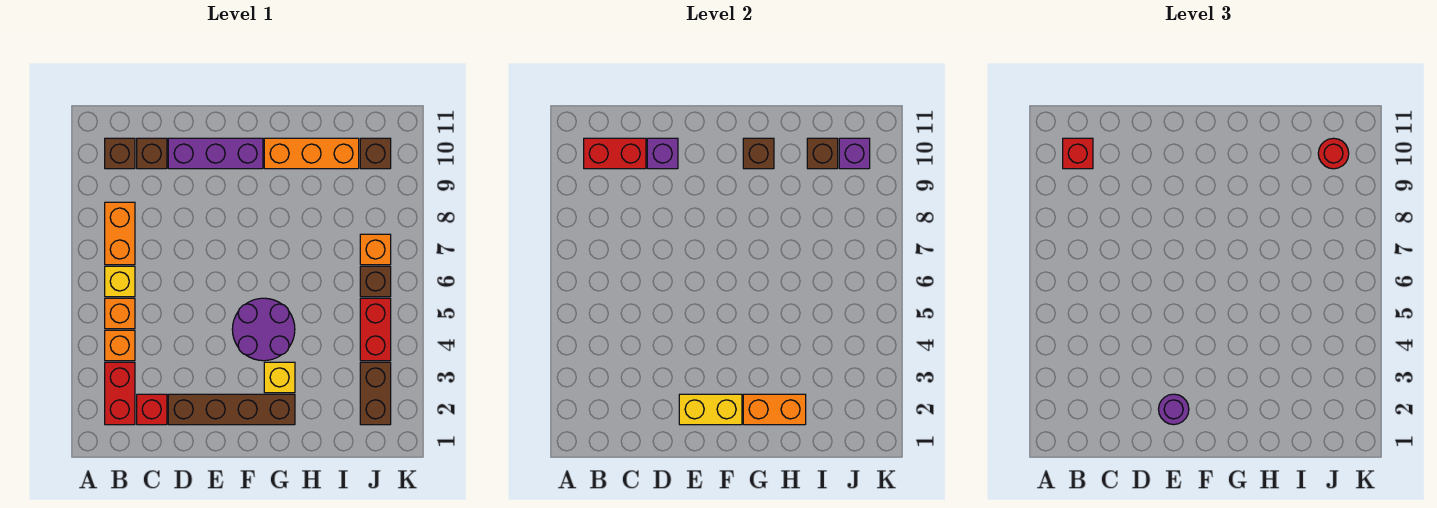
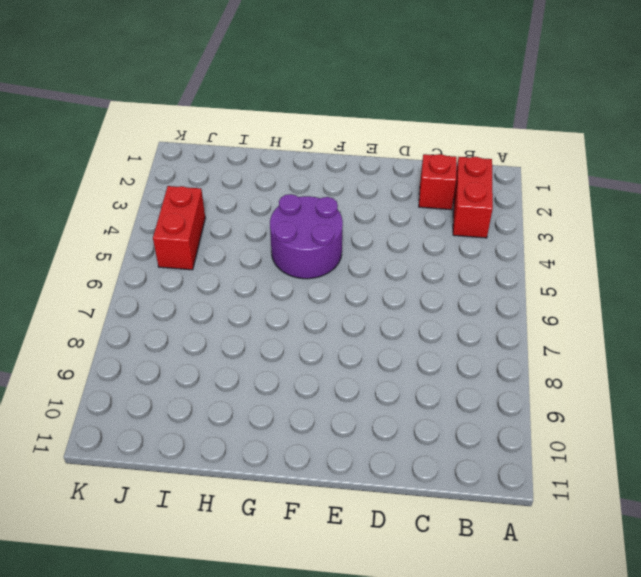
none -> orange brick B4 level 1
none -> orange brick B5 level 1
none -> yellow brick B6 level 1

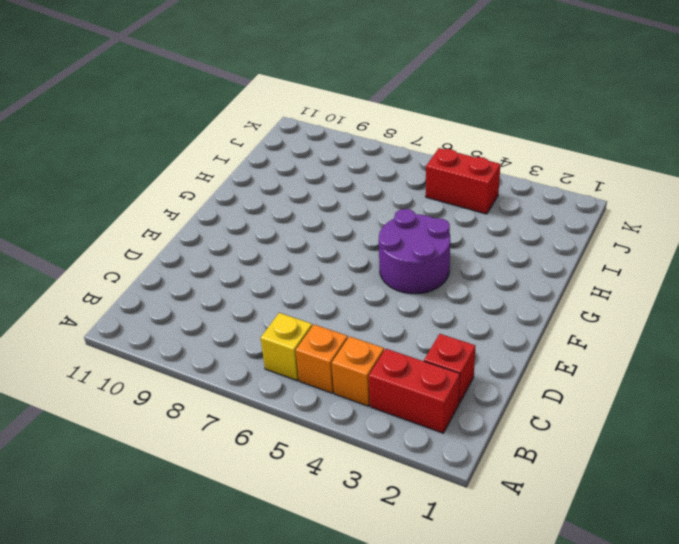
none -> orange brick B7:B8 level 1
none -> brown brick B10 level 1
none -> brown brick C10 level 1

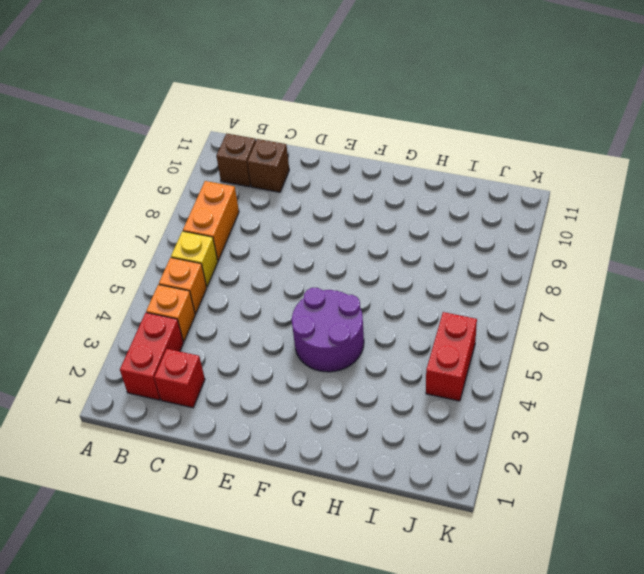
none -> brown brick D2:G2 level 1
none -> purple brick D10:F10 level 1
none -> yellow brick G3 level 1

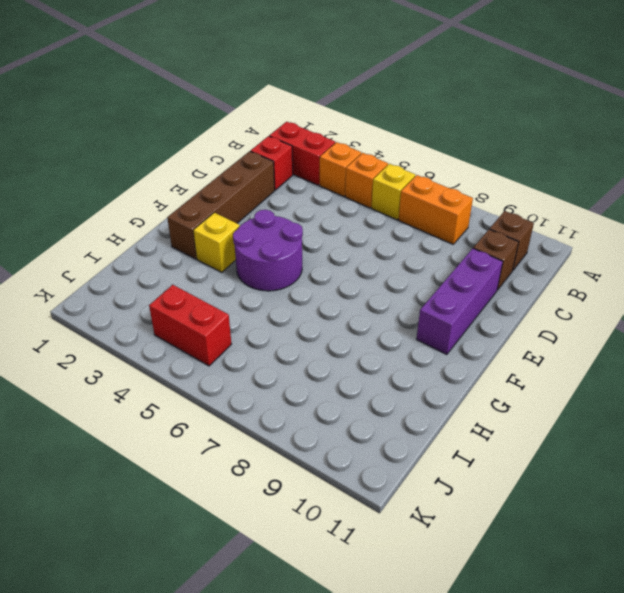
none -> orange brick G10:I10 level 1
none -> brown brick J2:J3 level 1
none -> brown brick J6 level 1

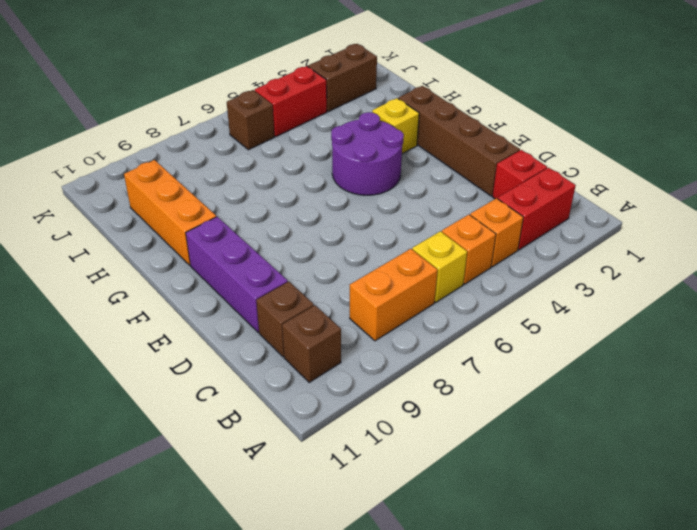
none -> orange brick J7 level 1
none -> brown brick J10 level 1
none -> red brick B10:C10 level 2

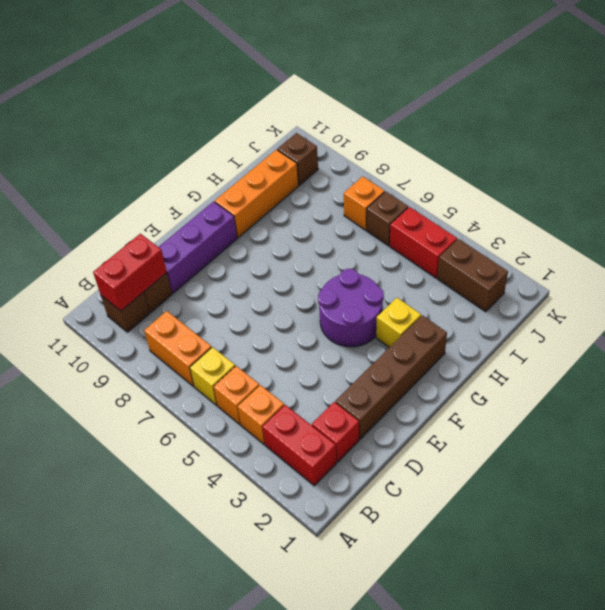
none -> purple brick D10 level 2
none -> yellow brick E2:F2 level 2
none -> orange brick G2:H2 level 2

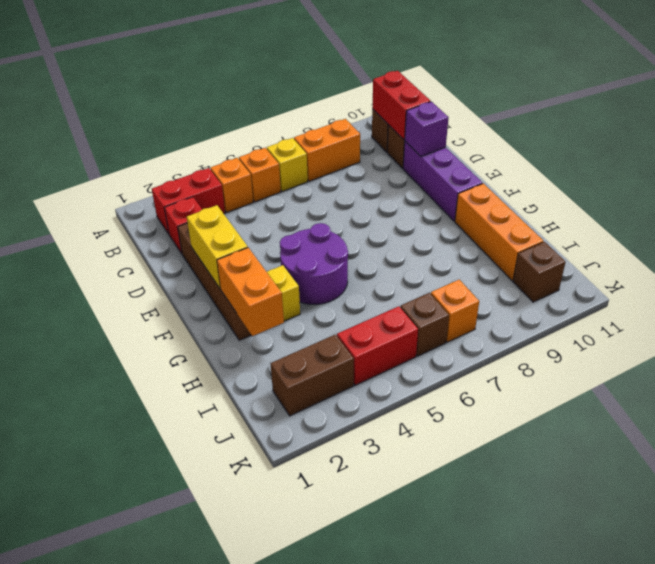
none -> brown brick G10 level 2
none -> brown brick I10 level 2
none -> purple brick J10 level 2

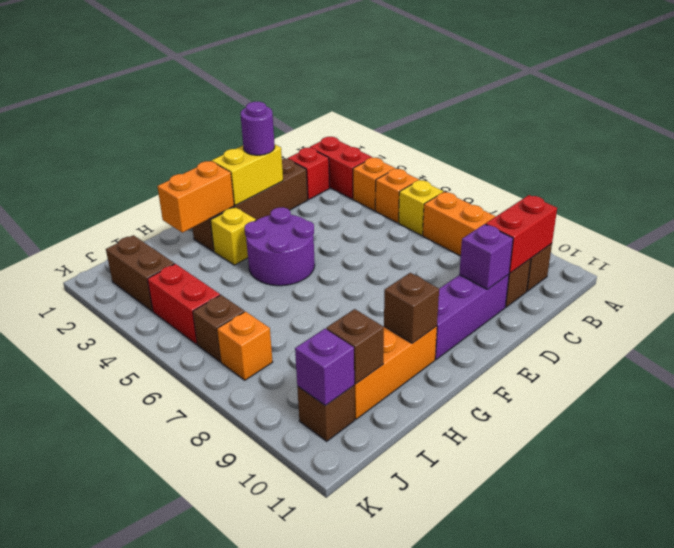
none -> red brick B10 level 3
none -> red round brick J10 level 3

